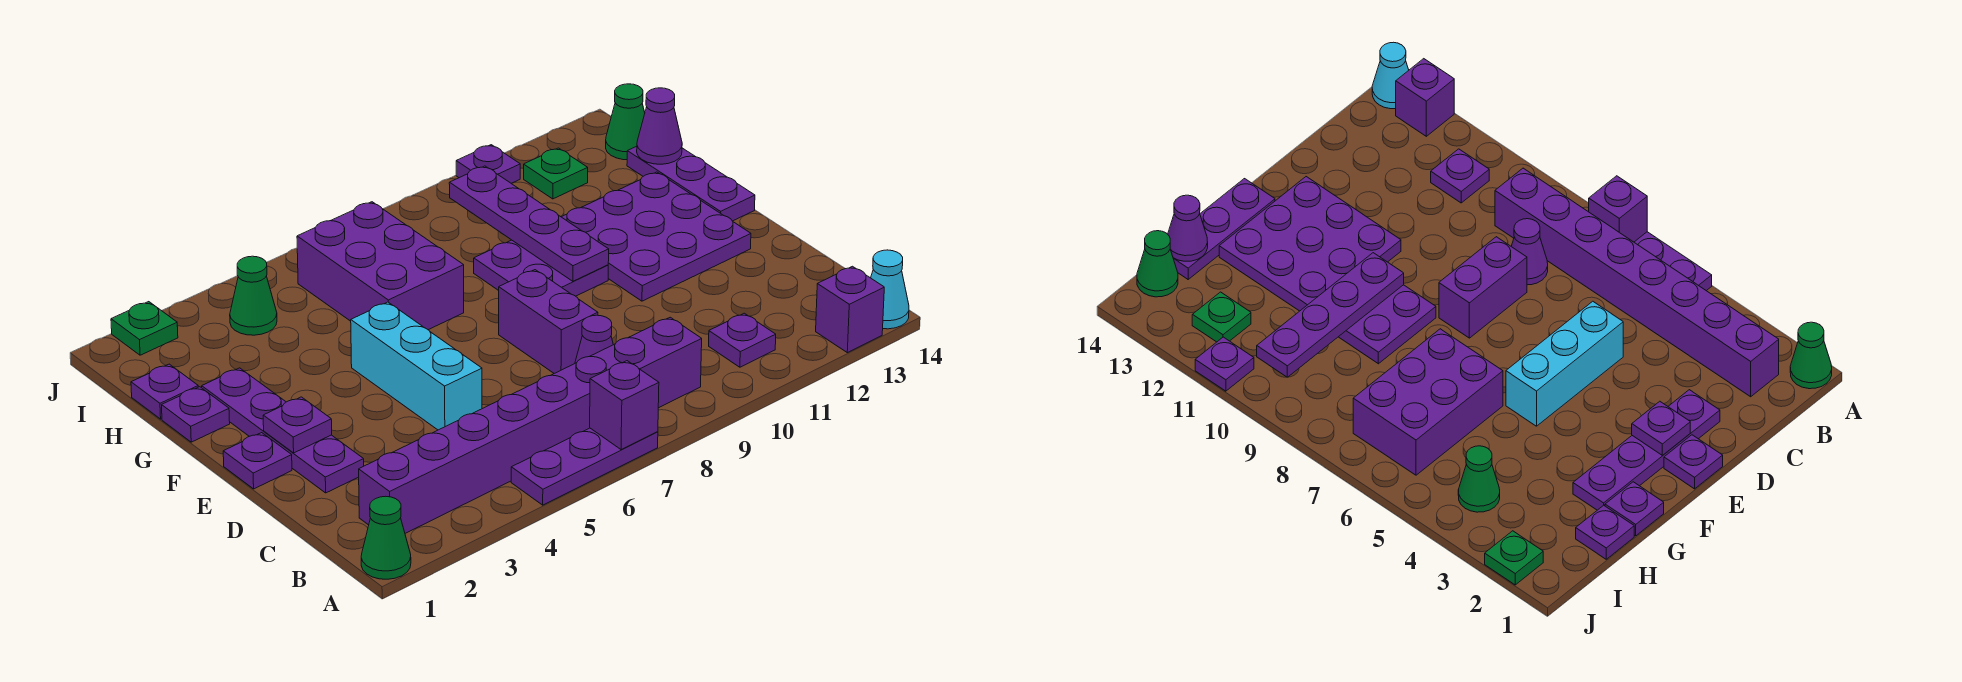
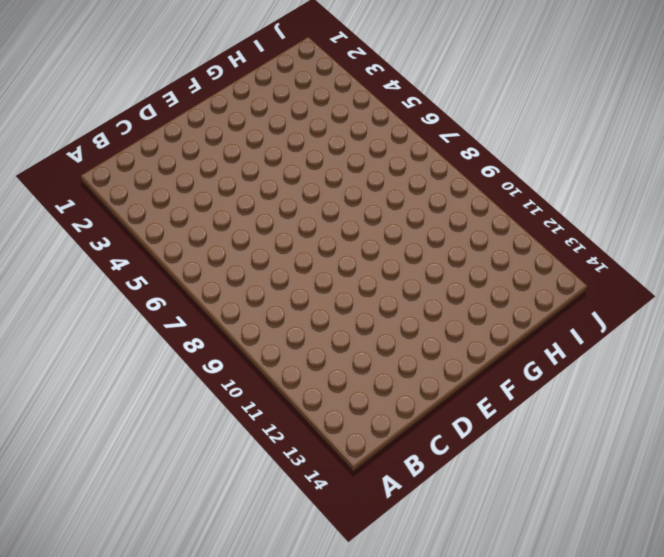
none -> green cone A1 level 1
none -> purple plate A5:A7 level 1
none -> purple brick A13 level 1

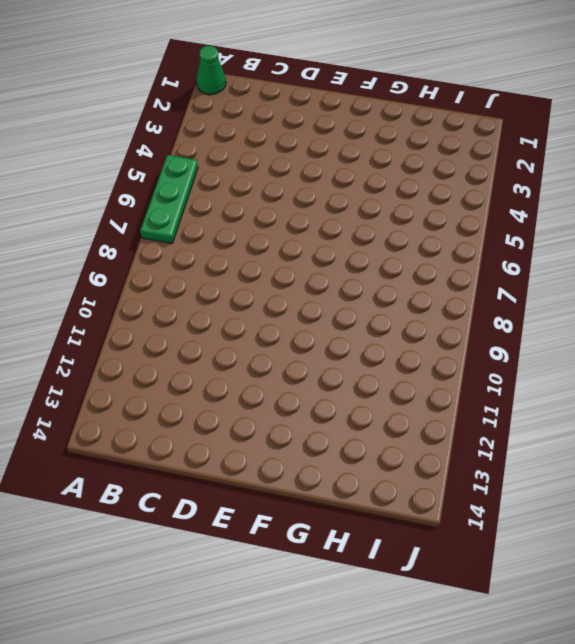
green plate A5:A7 level 1 -> purple plate A5:A7 level 1
none -> purple brick A13 level 1
none -> cyan cone A14 level 1
none -> purple brick B2:B9 level 1

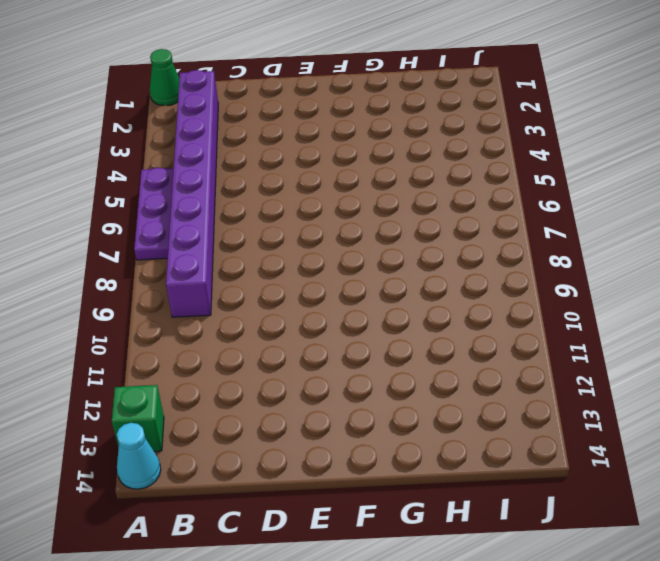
green brick A13 level 1 -> purple brick A13 level 1
none -> purple plate B11 level 1
none -> purple cone C8 level 1
none -> purple plate D2:G2 level 1

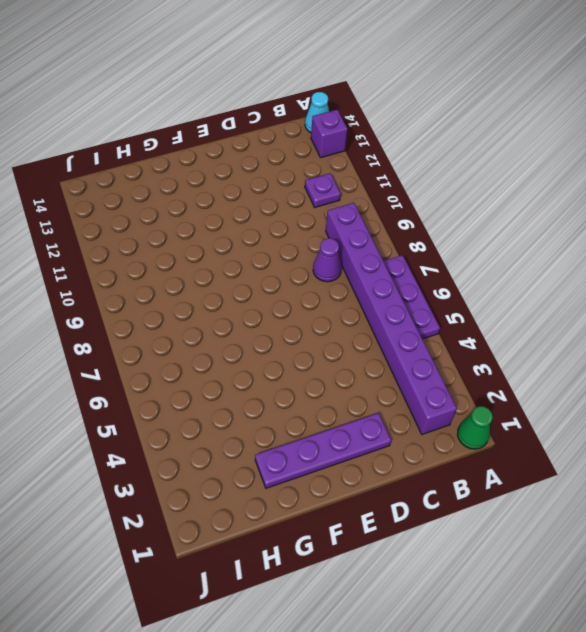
none -> cyan brick D5:F5 level 1
none -> purple brick D8:E8 level 1
none -> purple plate E1 level 1

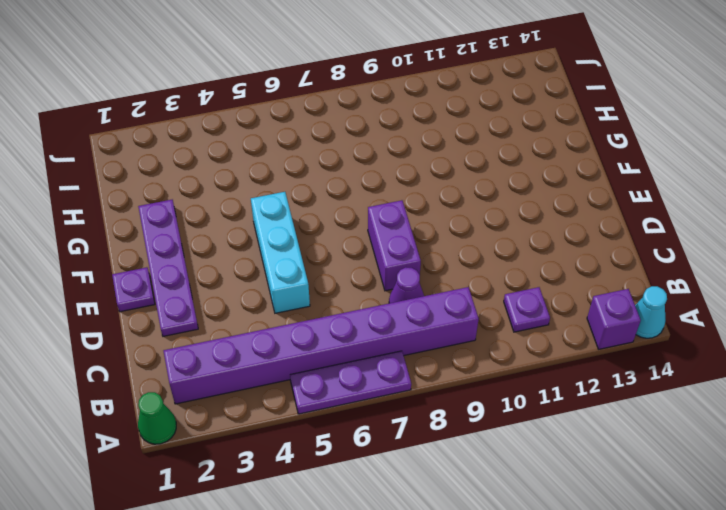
none -> purple plate E11:G13 level 1
none -> purple plate F9:G10 level 1
none -> purple plate F14:H14 level 1

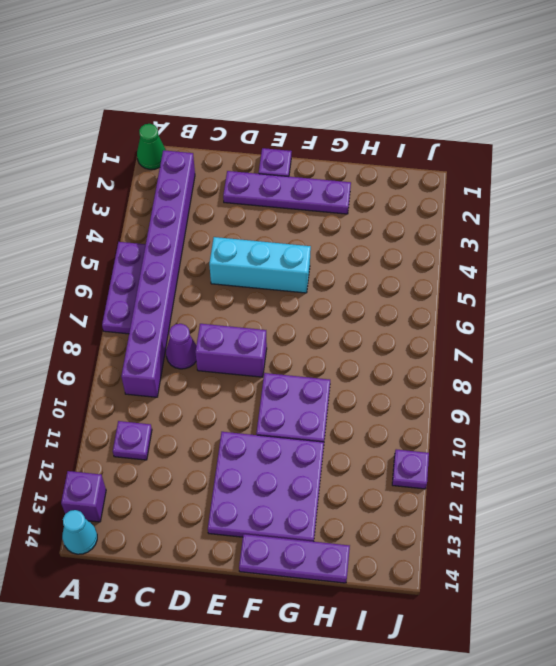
none -> purple plate G1 level 1
none -> purple brick G6:I7 level 1
none -> purple plate H1 level 1

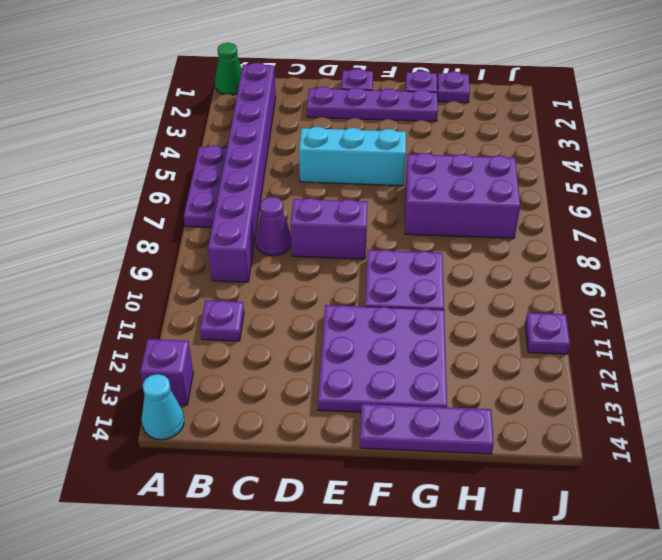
none -> green cone I4 level 1
none -> green plate I12 level 1
none -> green cone I14 level 1

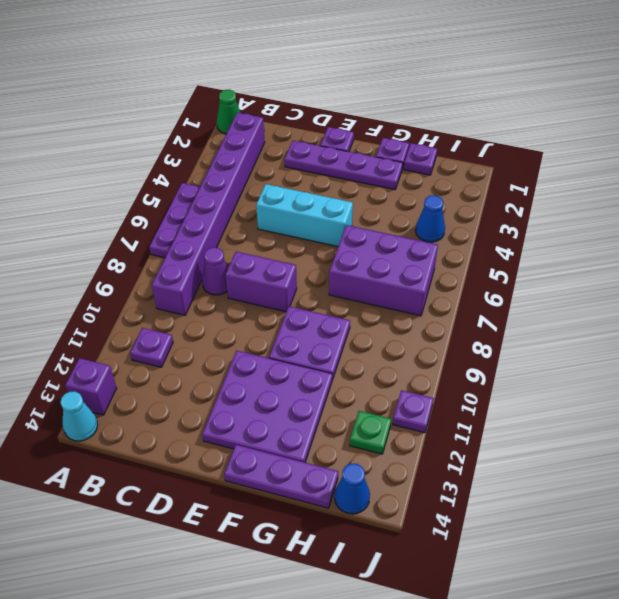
blue cone I4 level 1 -> green cone I4 level 1
blue cone I14 level 1 -> green cone I14 level 1
none -> green plate J2 level 1
none -> purple brick A7 level 2
none -> purple plate E2 level 2

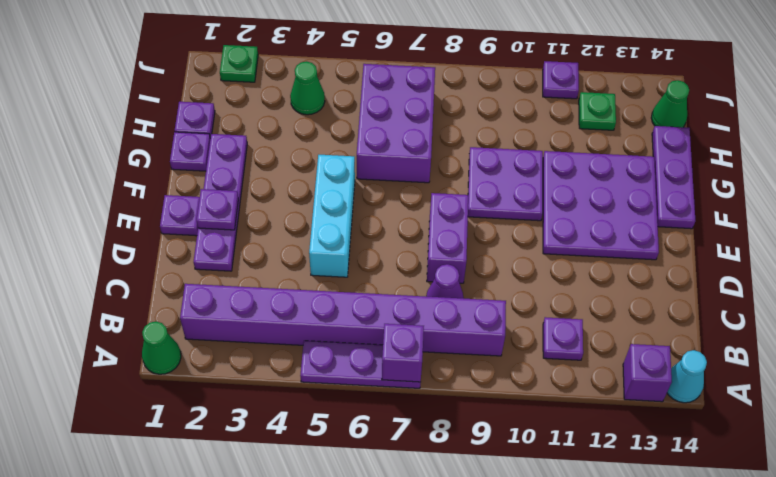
none -> purple plate F10:I10 level 2
none -> purple cone H14 level 2

